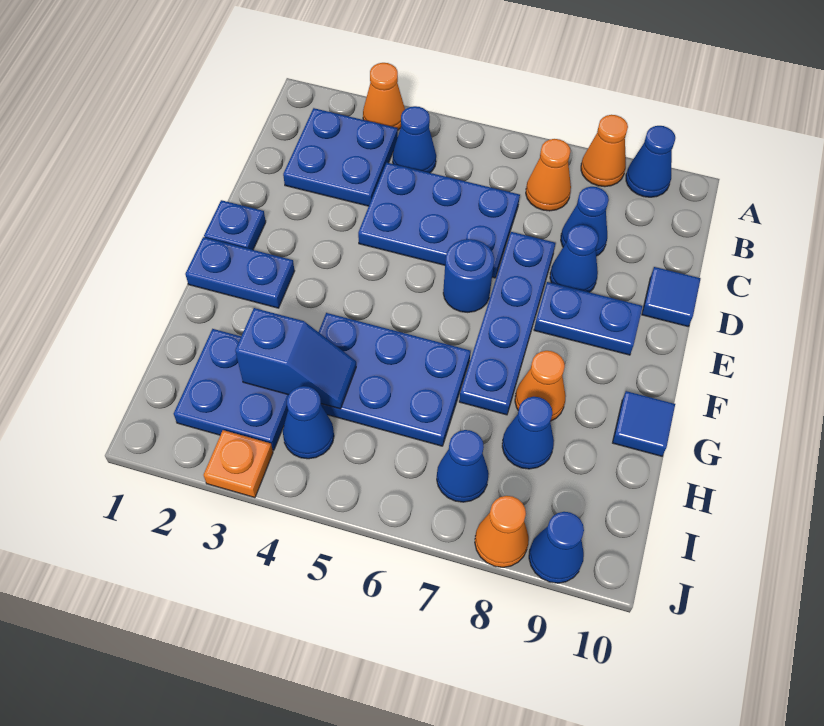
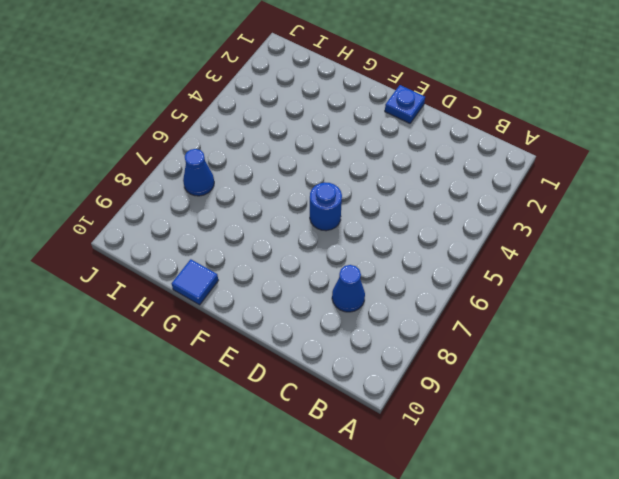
none -> orange cone A3 level 1
none -> orange cone A8 level 1
none -> blue cone A9 level 1

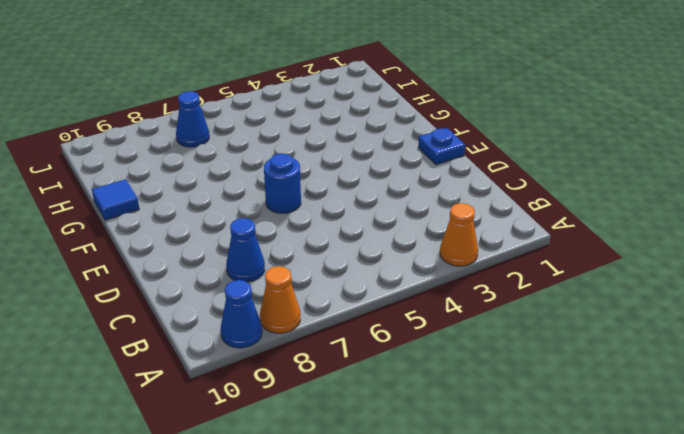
none -> blue plate B2:C3 level 1
none -> blue cone B4 level 1
none -> orange cone B7 level 1

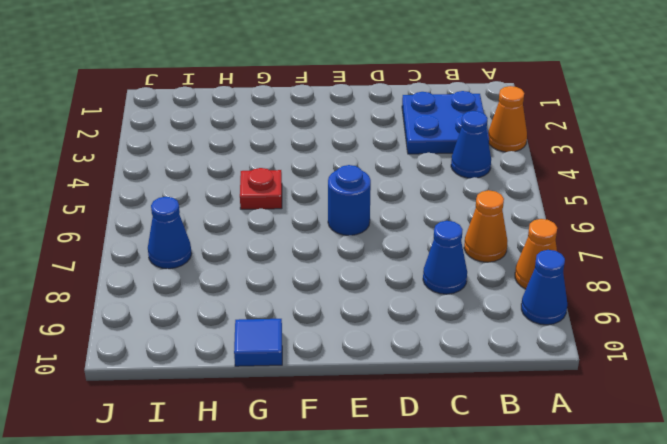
red plate G5 level 1 -> blue plate G4:H6 level 1
none -> blue plate C4:D6 level 1
none -> blue plate D7:G7 level 1
none -> blue cone D8 level 1

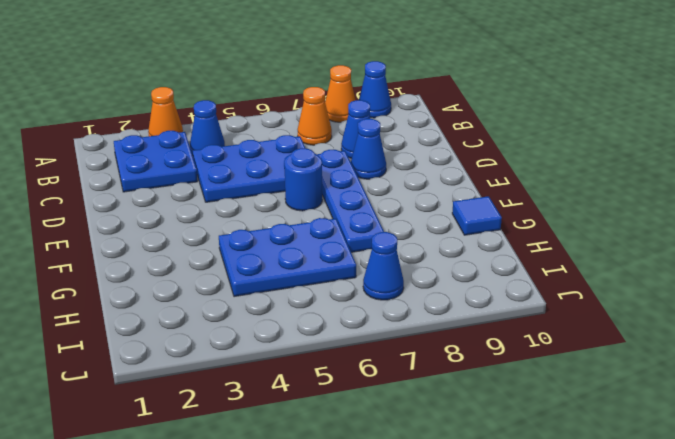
none -> blue tile D10 level 1
none -> blue plate E1 level 1
none -> blue plate E8:E9 level 1

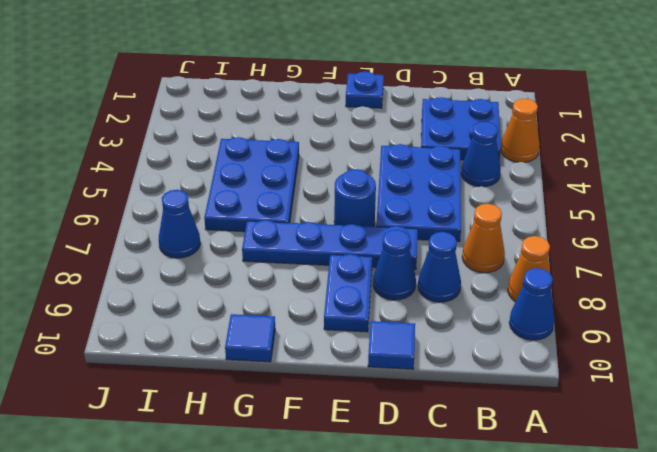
none -> blue plate F1:F2 level 1
none -> orange cone G8 level 1
none -> blue plate H2:I3 level 1

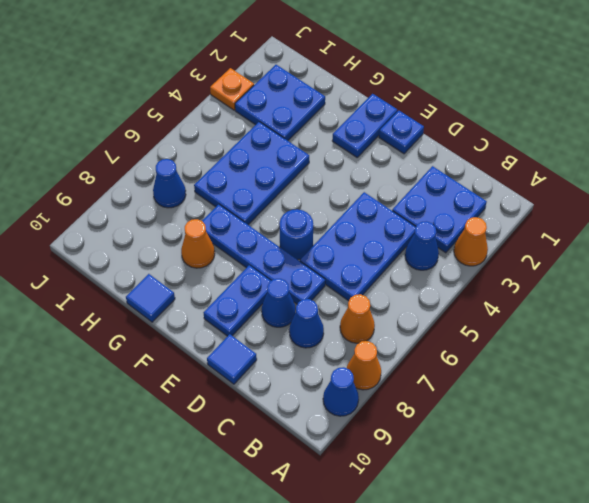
none -> blue cone H8 level 1
none -> blue cone I4 level 1
none -> orange cone J8 level 1

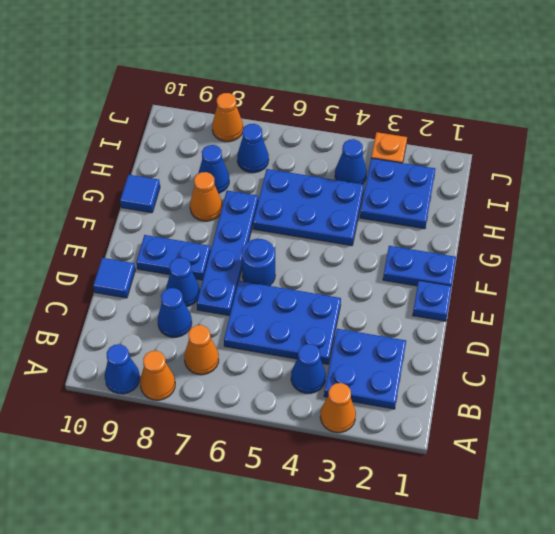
none -> blue cone J9 level 1
none -> blue slope H3:H4 level 2 top 3

